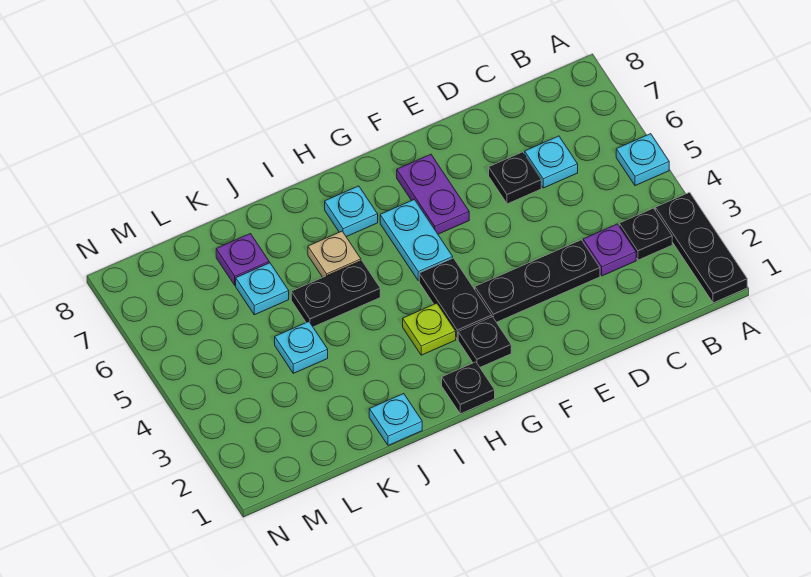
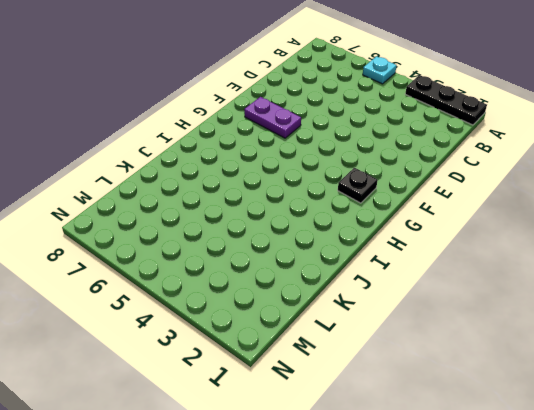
none -> black plate B3 level 1
none -> purple plate C3 level 1
none -> cyan plate C6 level 1

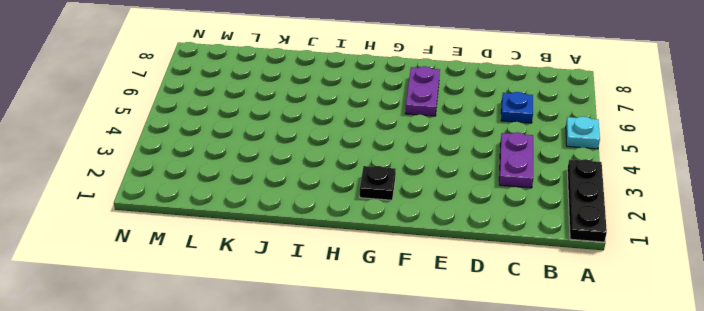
purple plate C3:C4 level 1 -> purple plate C3 level 1
blue plate C6 level 1 -> cyan plate C6 level 1
none -> black plate B3 level 1
none -> black plate D3:F3 level 1
none -> black plate D6 level 1

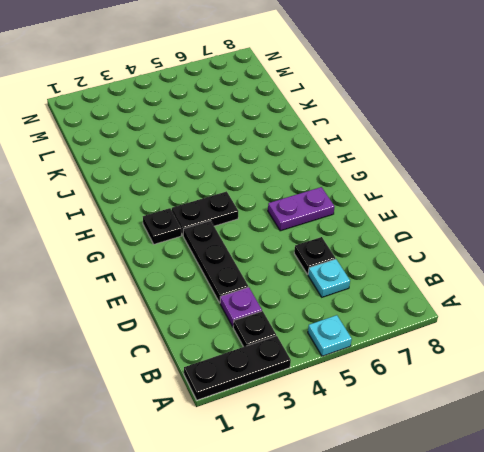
none -> cyan plate G5:G6 level 1
none -> black plate H1 level 1
none -> lime plate H3 level 1

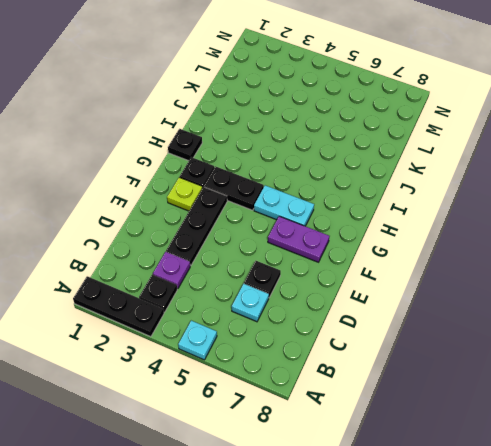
lime plate F2 level 1 -> lime plate H3 level 1
none -> cyan plate H7 level 1
none -> black plate I5:J5 level 1
none -> tan plate I6 level 1

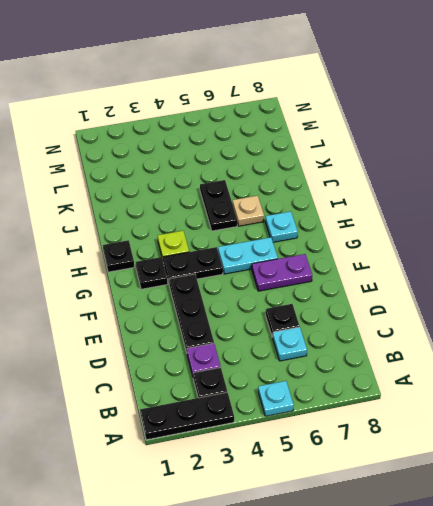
none -> cyan plate J1 level 1
none -> cyan plate K4 level 1
none -> cyan plate K6 level 1

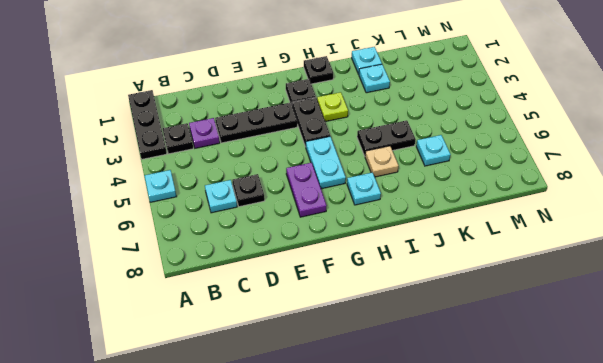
cyan plate J2 level 1 -> cyan plate K4 level 1
none -> purple plate K7 level 1

